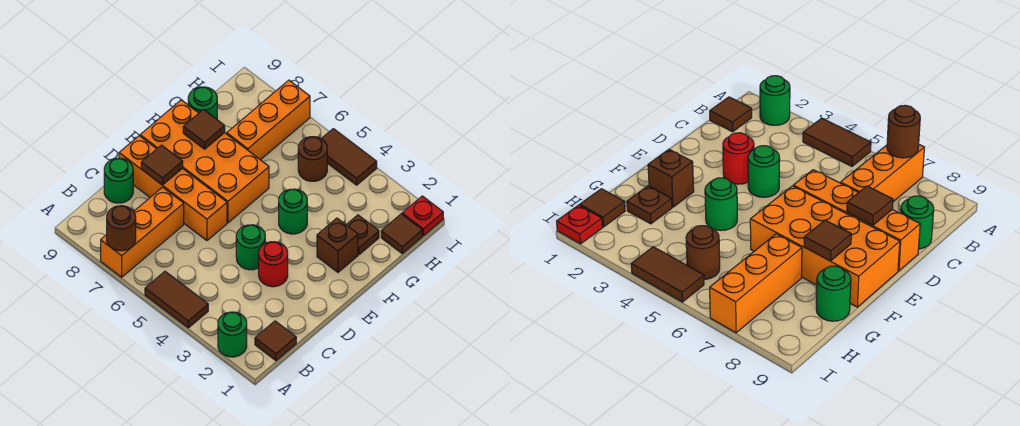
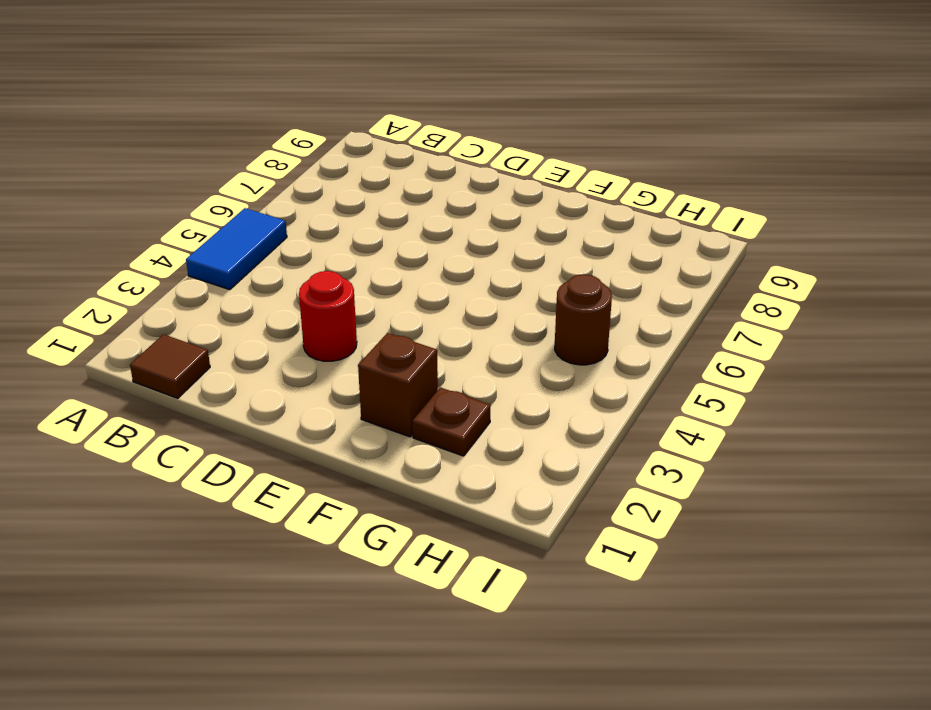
blue tile A4:A5 level 1 -> brown tile A4:A5 level 1
none -> green round brick A2 level 1
none -> orange brick A7:C7 level 1
none -> green round brick C9 level 1

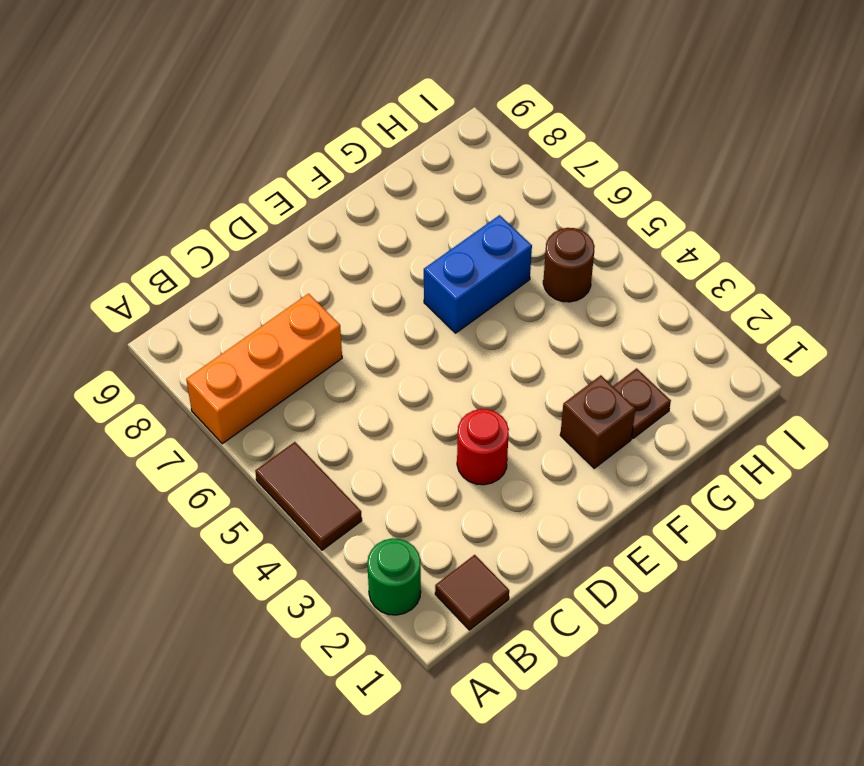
blue brick F6:G6 level 1 -> orange brick E6:F9 level 1
none -> green round brick C9 level 1
none -> green round brick D4 level 1
none -> orange brick D6:D9 level 1

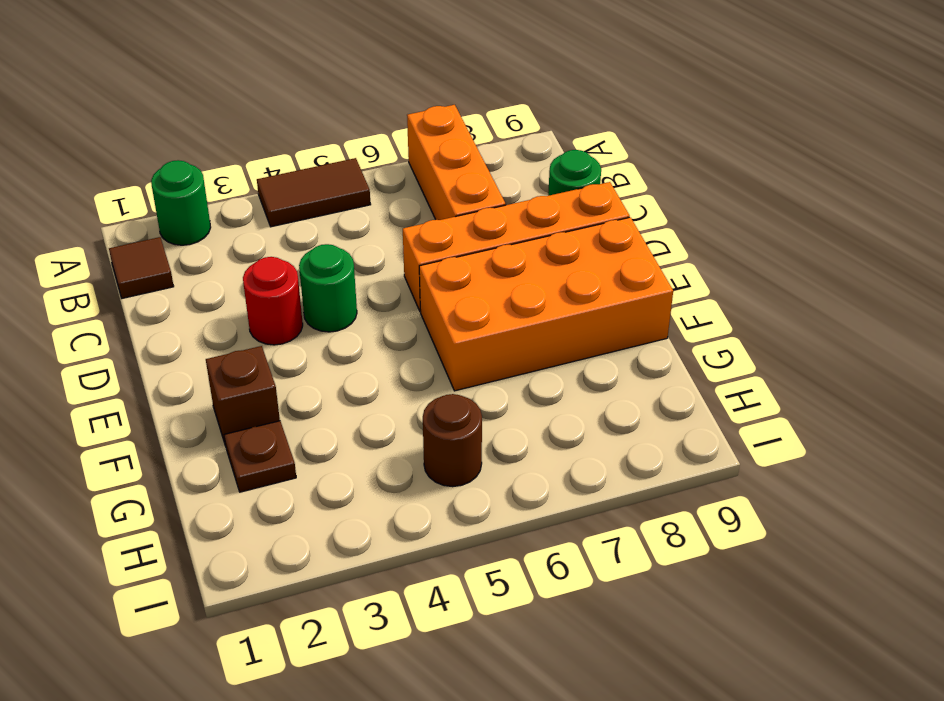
none -> green round brick F4 level 1
none -> orange brick G7:I7 level 1
none -> green round brick G9 level 1

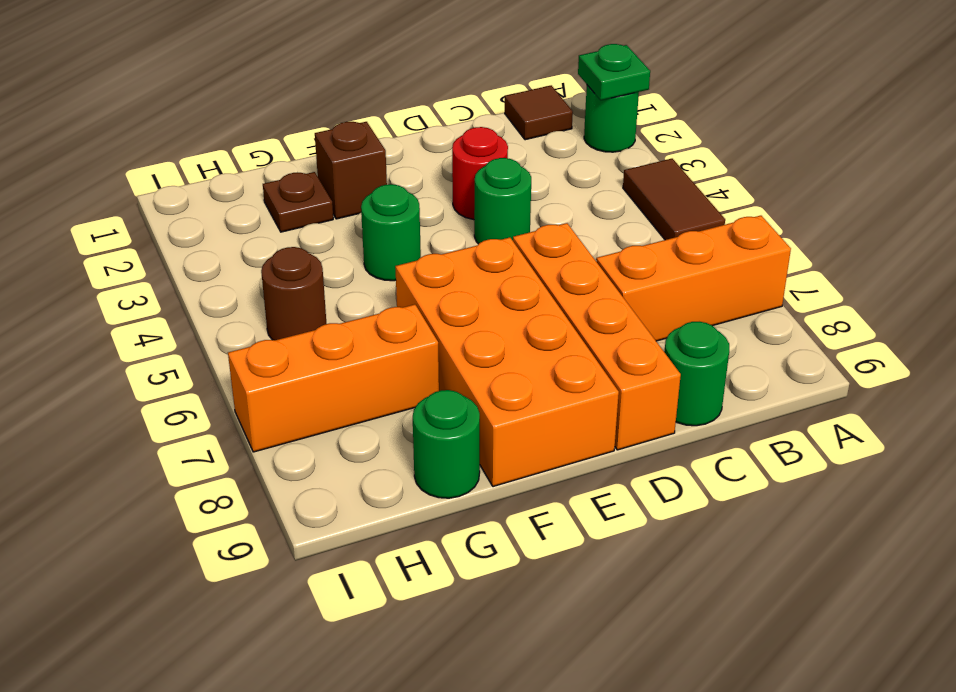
green plate A2 level 2 -> none
none -> brown tile H1 level 1
none -> red plate I1 level 1
none -> brown tile I4:I5 level 1

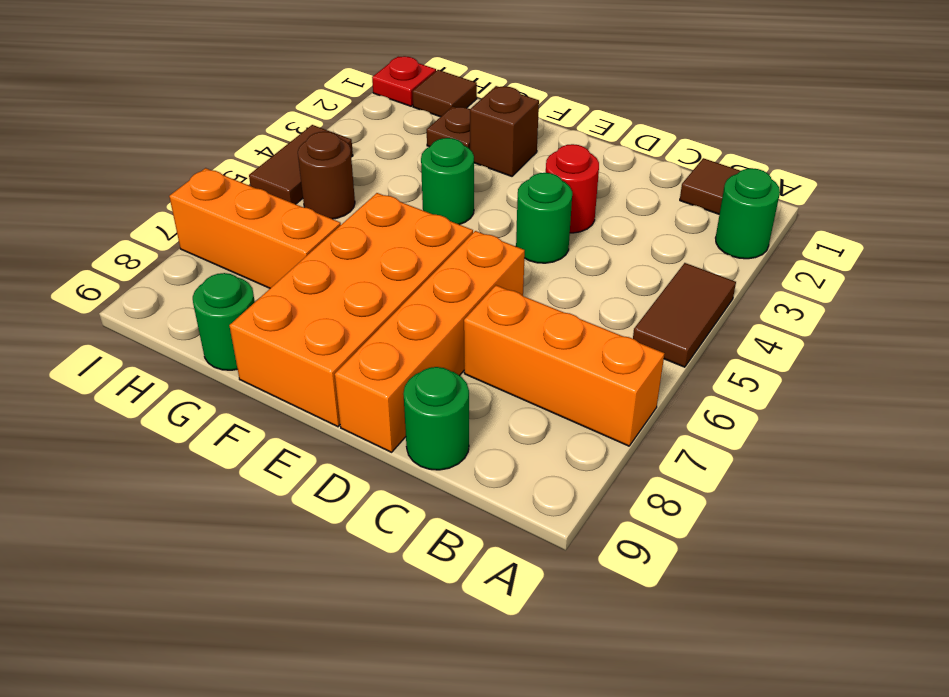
none -> brown round brick A7 level 2
none -> brown tile D8 level 2
none -> brown tile F8 level 2

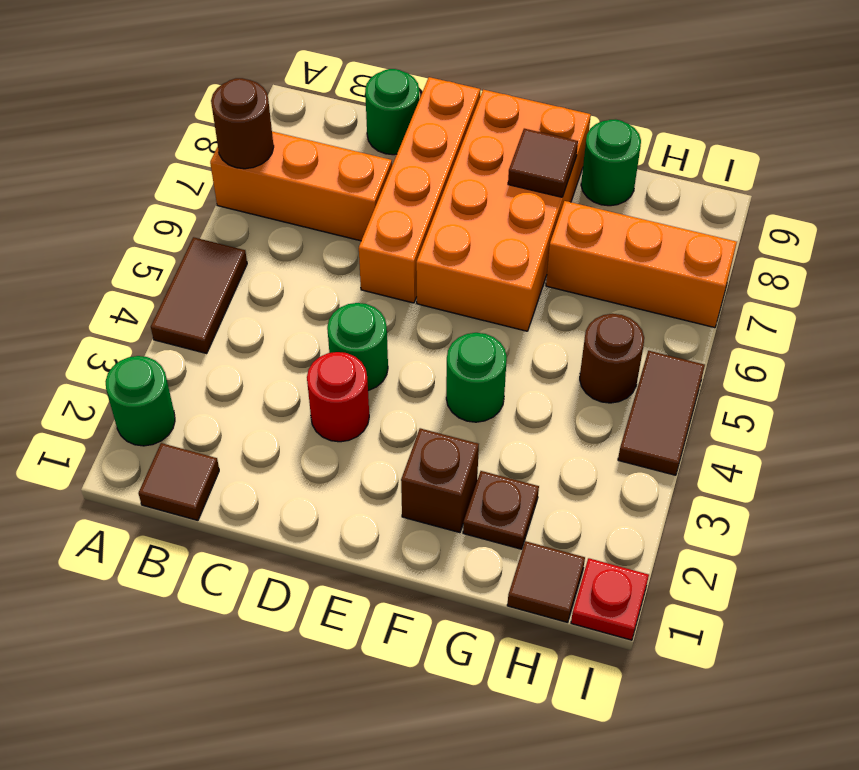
none -> brown tile D8 level 2

